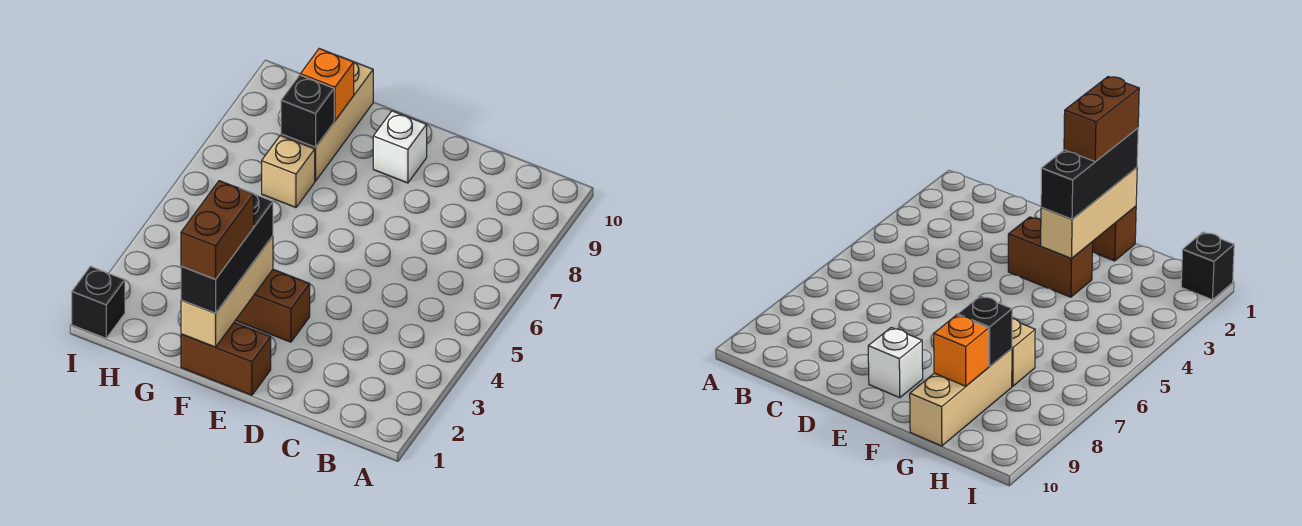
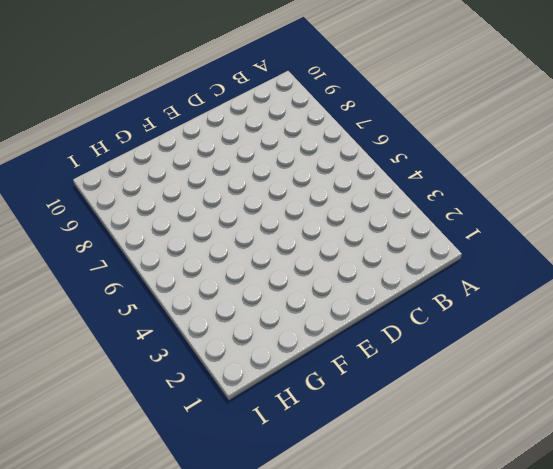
none -> brown brick E1:F1 level 1
none -> brown brick E3:F3 level 1

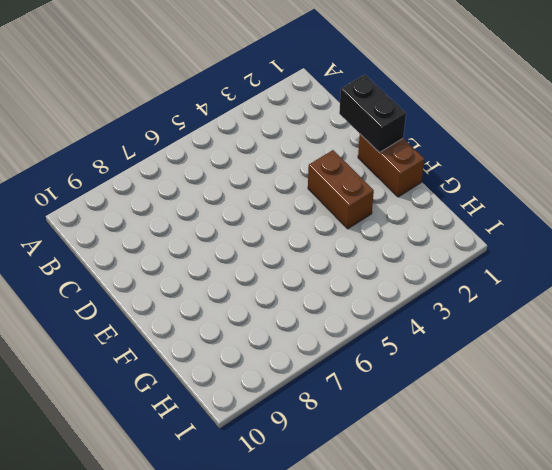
black brick D1:E1 level 2 -> none
none -> white brick E9 level 1
none -> tan brick G7 level 1

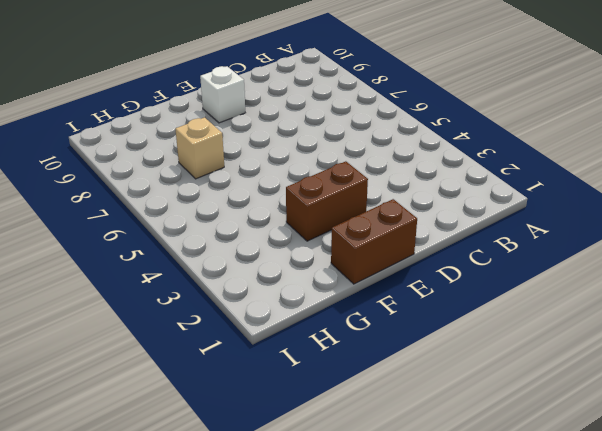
none -> tan brick G8:G10 level 1
none -> black brick I1 level 1

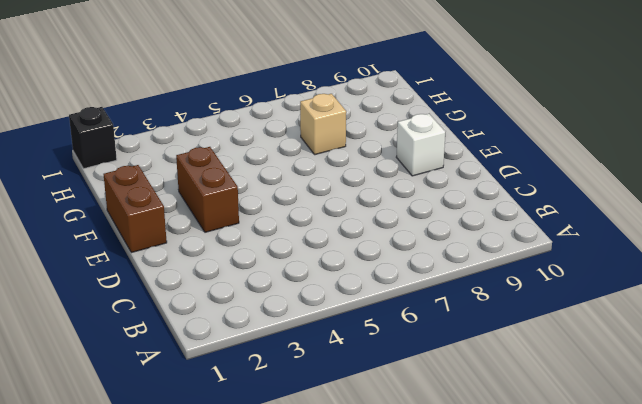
none -> tan brick G8:G10 level 1
none -> tan brick F1:F3 level 2

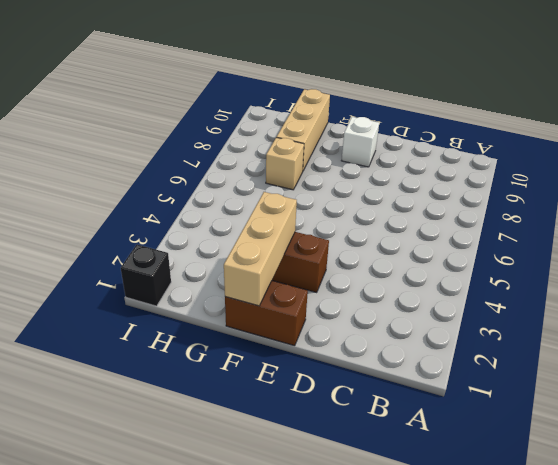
none -> black brick G8 level 2
none -> orange brick G9 level 2

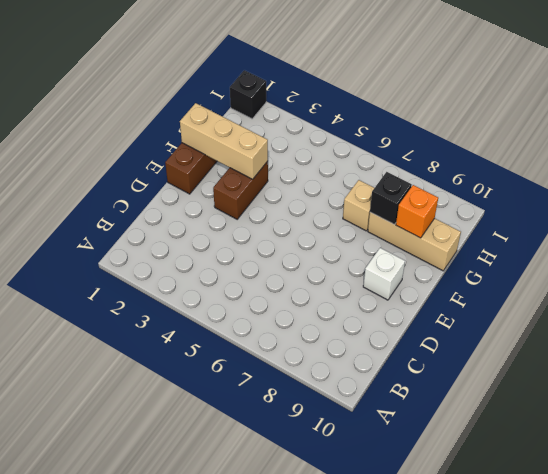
none -> black brick F1:F3 level 3
none -> brown brick F1:F2 level 4

